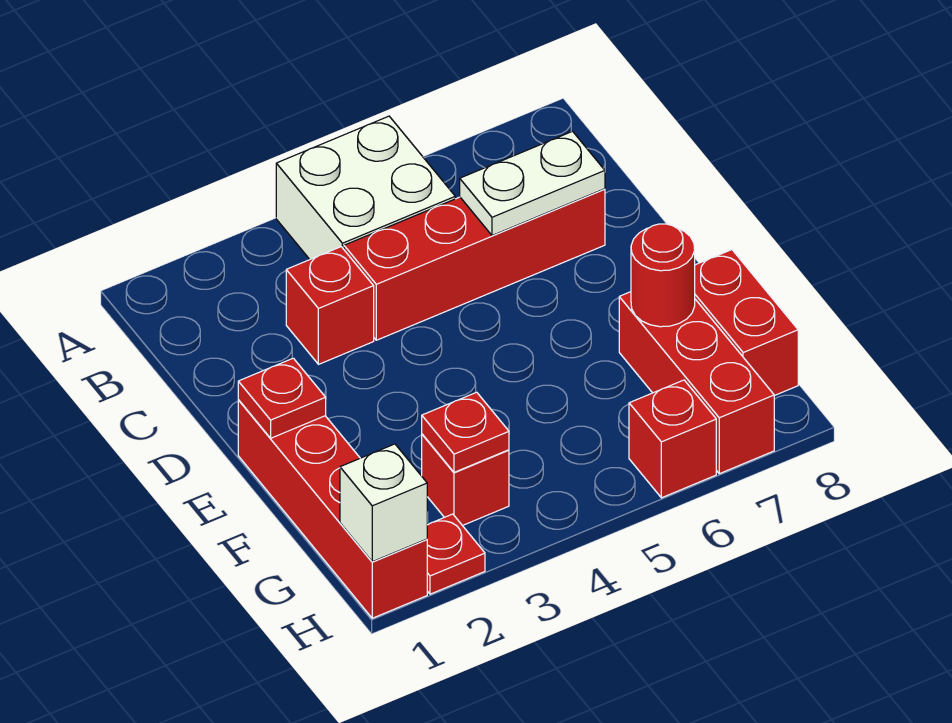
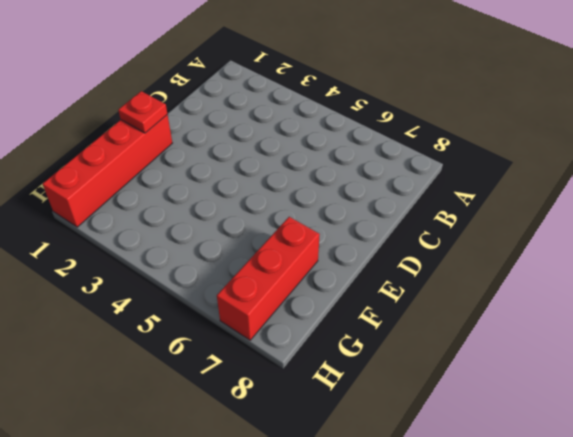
none -> white brick A4:B5 level 1
none -> red brick C3 level 1
none -> red brick C4:C7 level 1

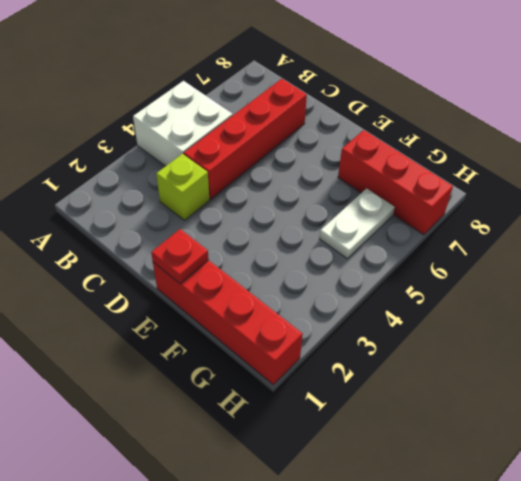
lime brick C3 level 1 -> red brick C3 level 1
white plate G5:G6 level 1 -> white plate C6:C7 level 2
none -> red brick F8:G8 level 1
none -> red brick G3 level 1
none -> red plate H2 level 1

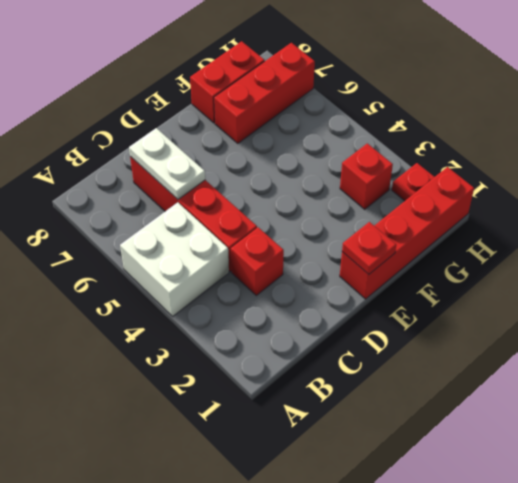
none -> red brick H6 level 1
none -> red round brick F7 level 2
none -> red plate G3 level 2

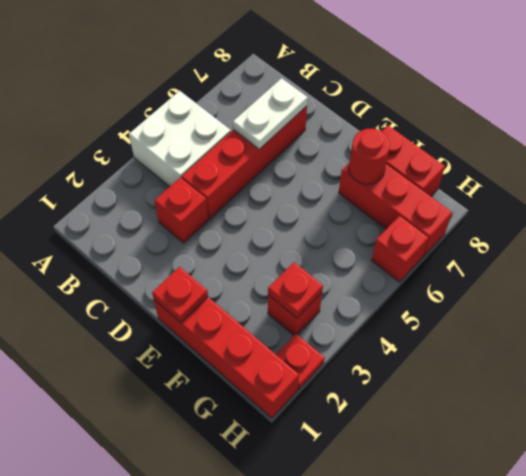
none -> white brick H1 level 2

